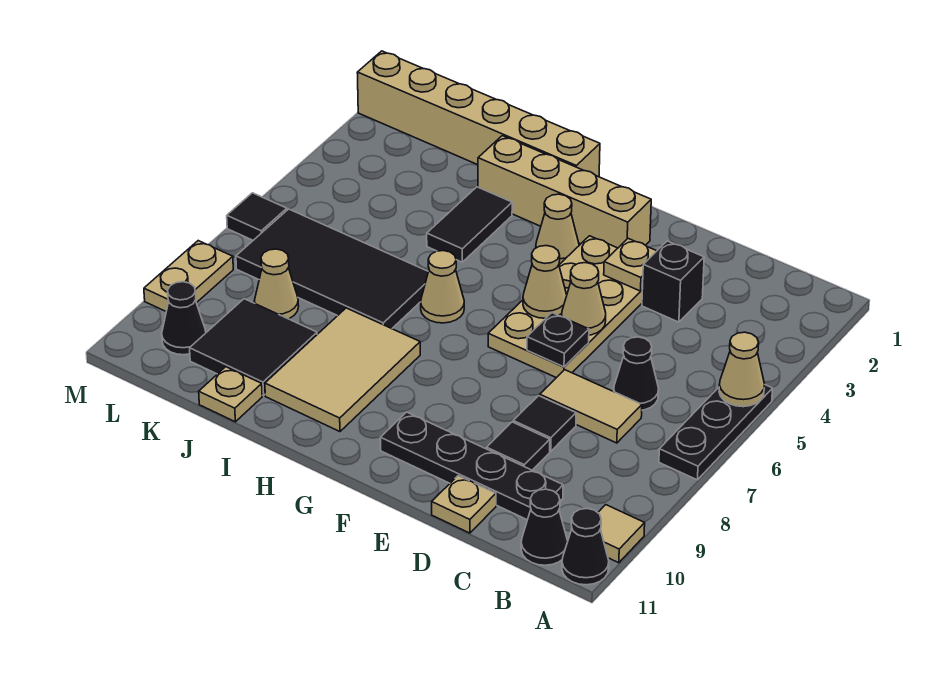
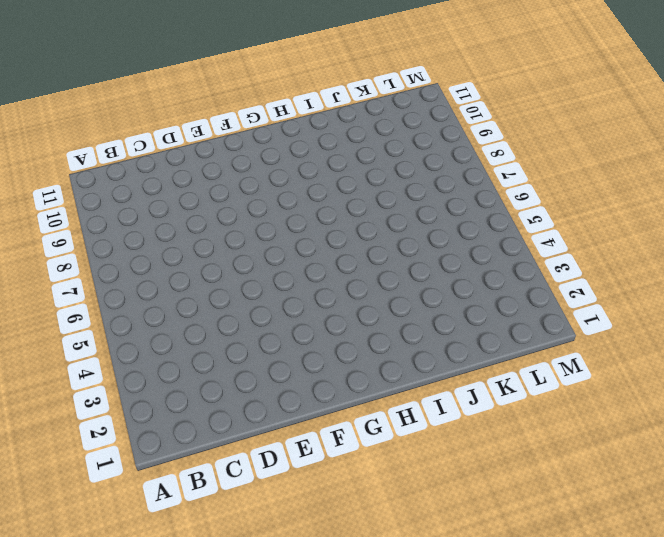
none -> black plate A5:A7 level 1
none -> tan tile A10 level 1
none -> black cone A11 level 1
none -> black cone B11 level 1

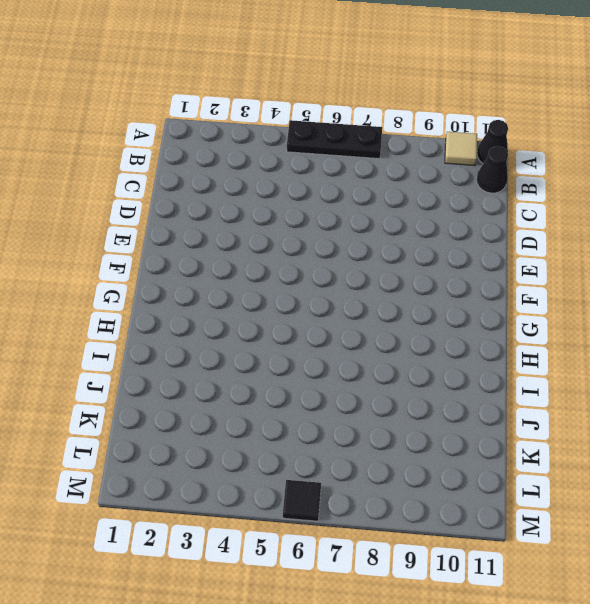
none -> black cone C6 level 1
none -> tan tile C7:D7 level 1
none -> black plate C10:F10 level 1
none -> black brick D3 level 1

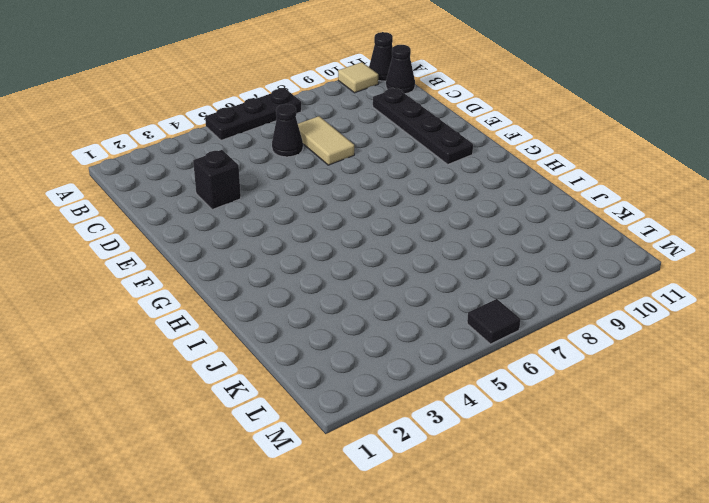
none -> black tile D8 level 1
none -> black tile D9 level 1
none -> tan plate D11 level 1
none -> tan plate E3:F6 level 1

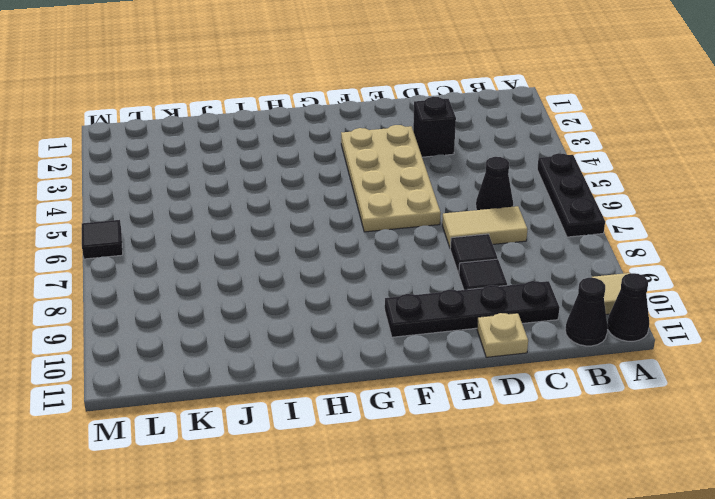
none -> tan brick F2:I2 level 1
none -> tan cone G3 level 1
none -> tan brick H1:M1 level 1
none -> tan cone H6 level 1

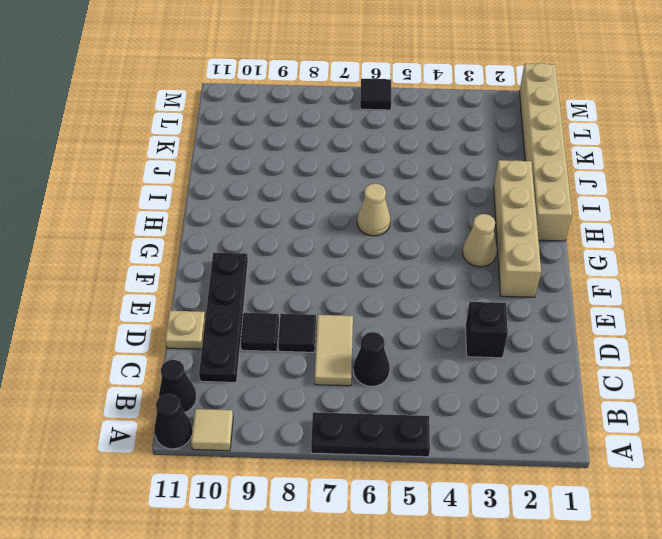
none -> tan plate E3:F6 level 1
none -> tan tile H8:I10 level 1
none -> black tile I3:I4 level 1
none -> black tile I6:L7 level 1

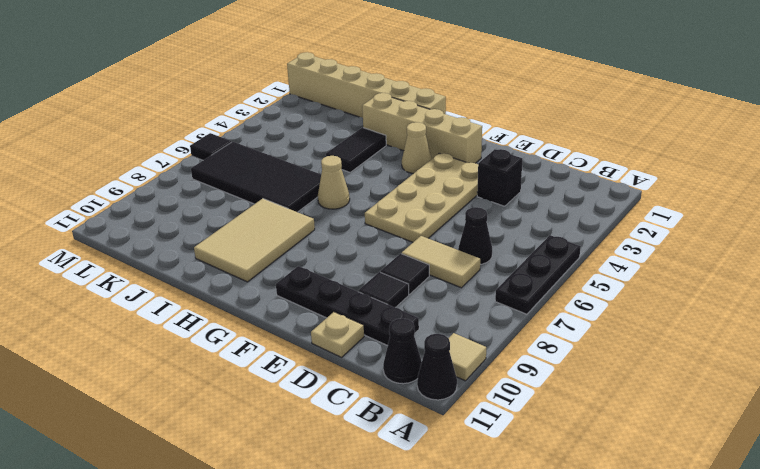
none -> black tile J9:K10 level 1
none -> tan plate J11 level 1
none -> tan cone K8 level 1
none -> black cone L10 level 1

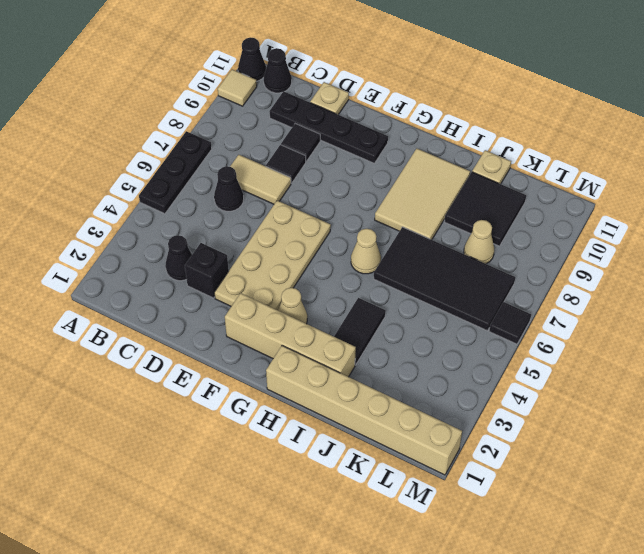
black cone C3 level 1 -> black cone L10 level 1
none -> tan plate M8:M9 level 1
none -> tan cone A5 level 2
none -> tan plate E3 level 2
none -> tan cone E5 level 2

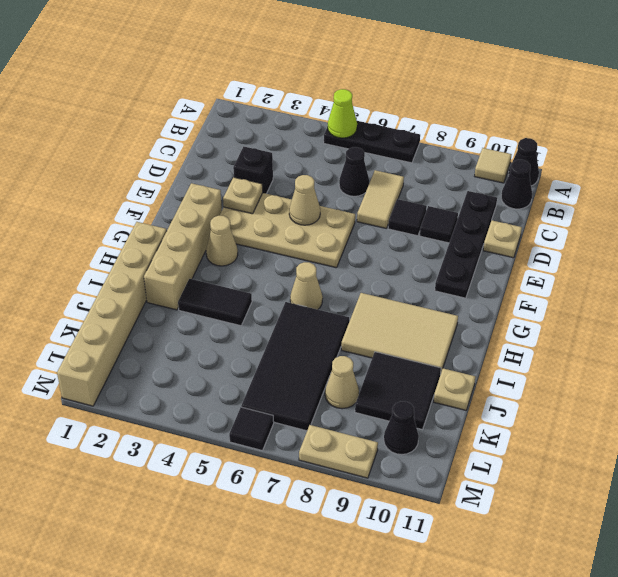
lime cone A5 level 2 -> tan cone A5 level 2
none -> black plate E6 level 2
none -> tan cone F5 level 2

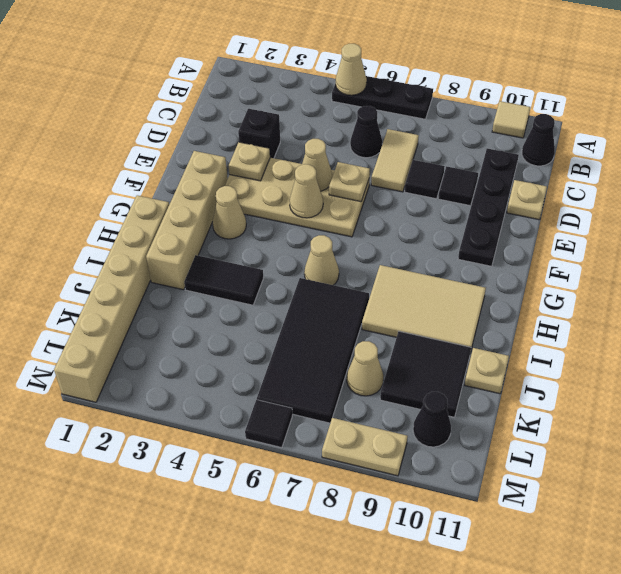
tan plate E6 level 2 -> black plate E6 level 2
none -> black cone A11 level 1

